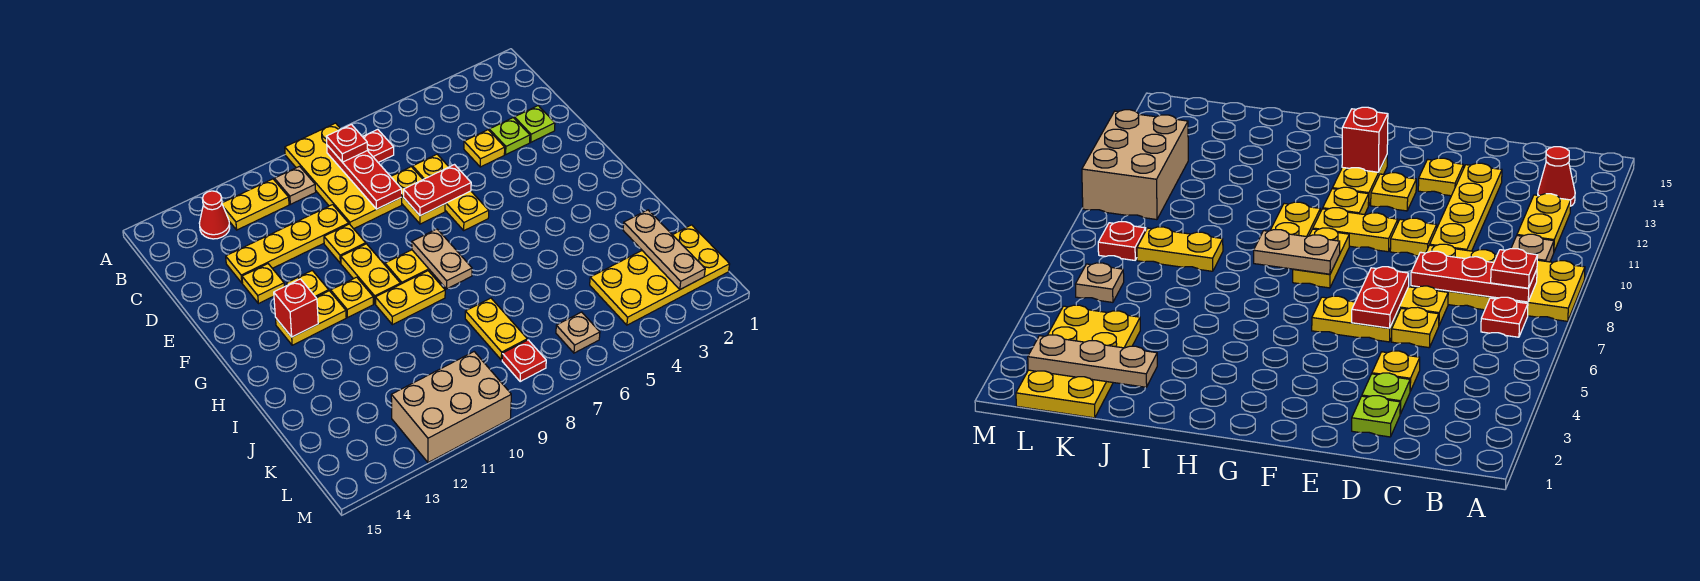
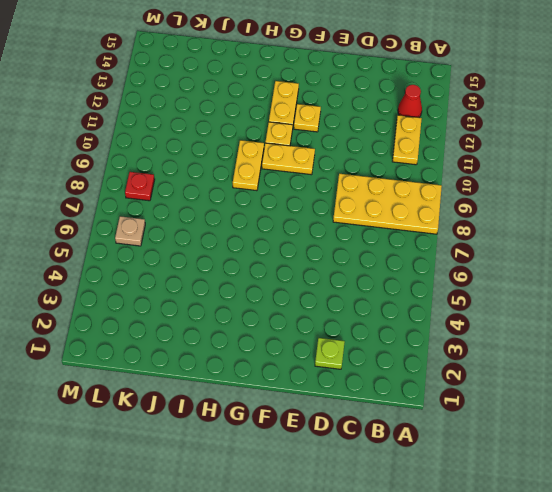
none -> red plate B7 level 1
none -> tan plate B10 level 1
none -> lime plate D3 level 1
none -> yellow plate D4 level 1

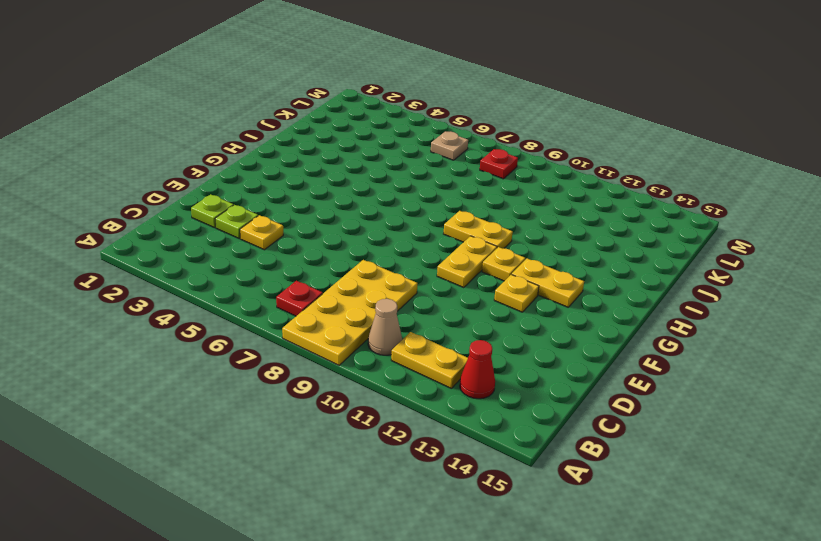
tan cone B10 level 1 -> tan plate B10 level 1
none -> yellow plate D6 level 1
none -> yellow plate D7:E7 level 1
none -> yellow plate D10:D13 level 1
none -> yellow plate E6:F6 level 1

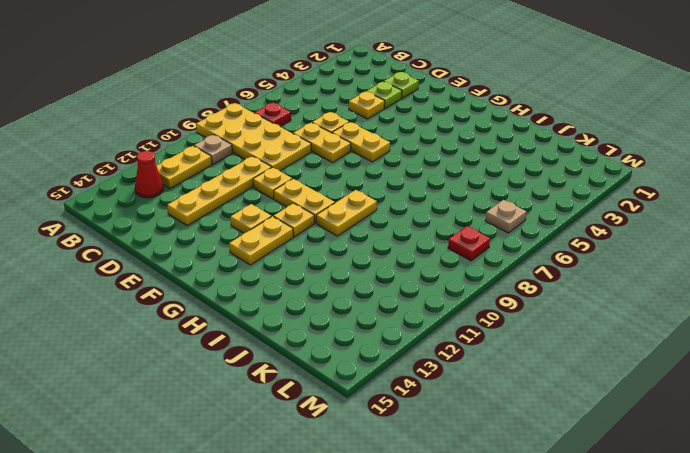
none -> yellow plate E13 level 1
none -> yellow plate G8:G9 level 1
none -> yellow plate J8:K8 level 1
none -> yellow plate K1:L4 level 1

